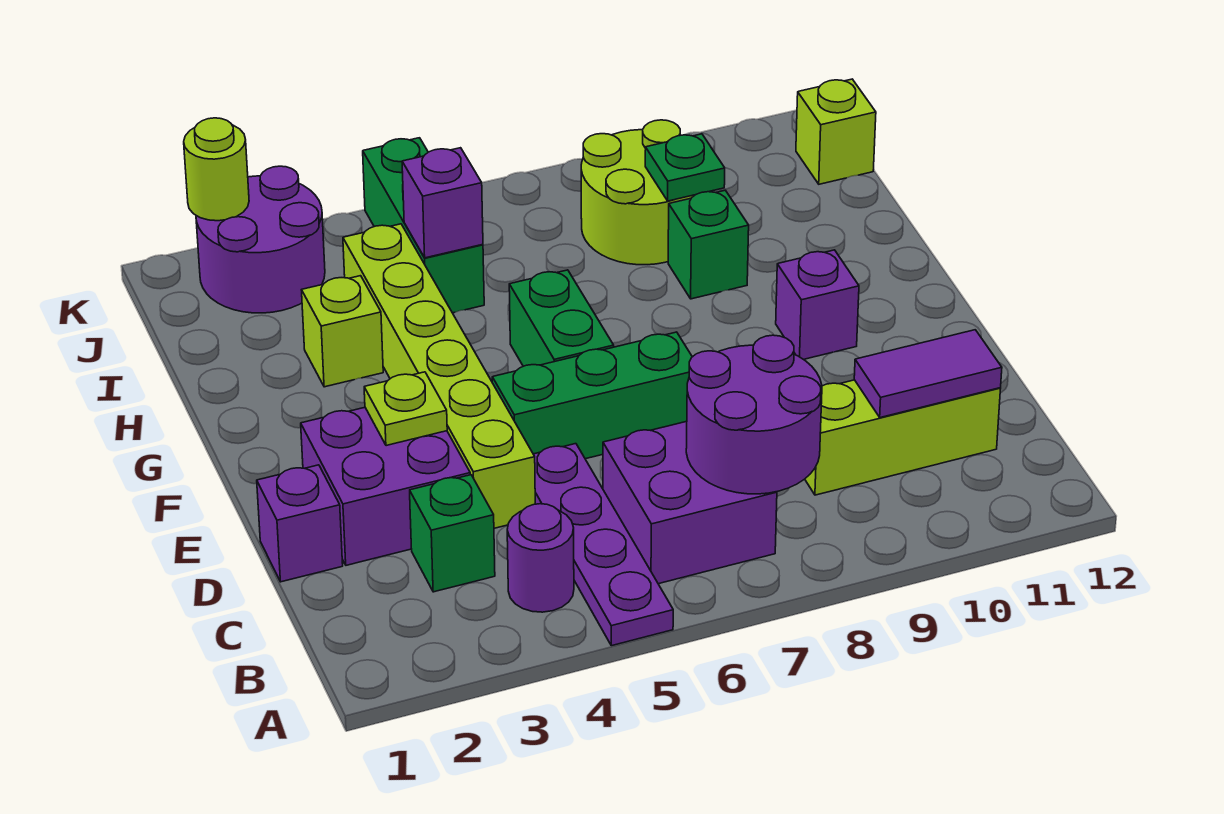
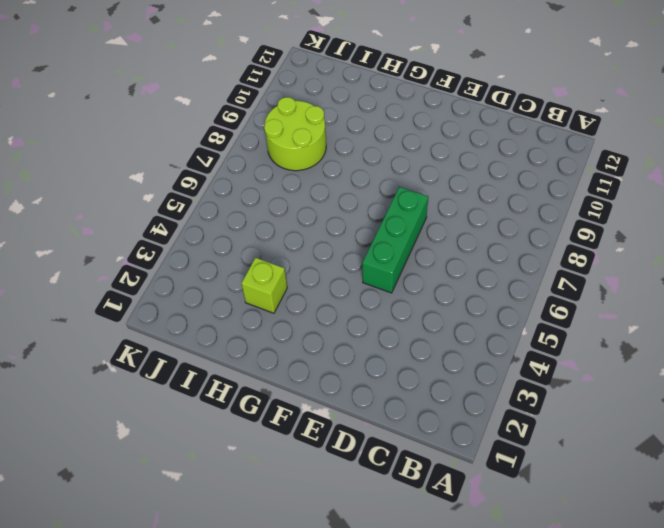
none -> purple plate A5:D5 level 1
none -> purple round brick B4 level 1
none -> purple brick B6:C7 level 1

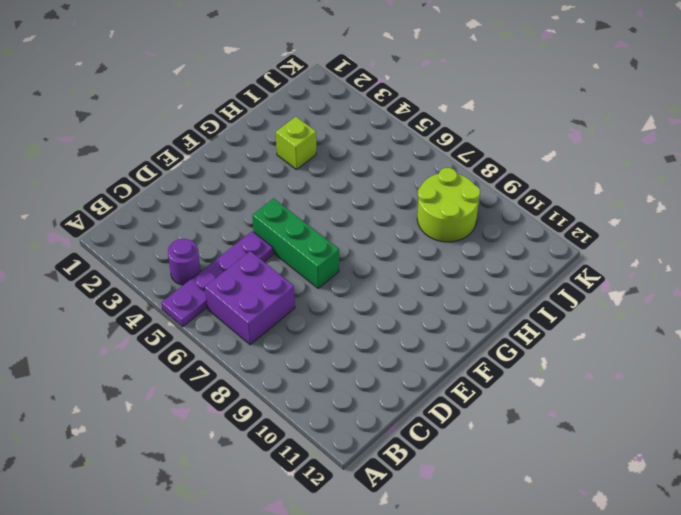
none -> green brick C3 level 1
none -> lime brick C9:C11 level 1
none -> purple brick D1 level 1

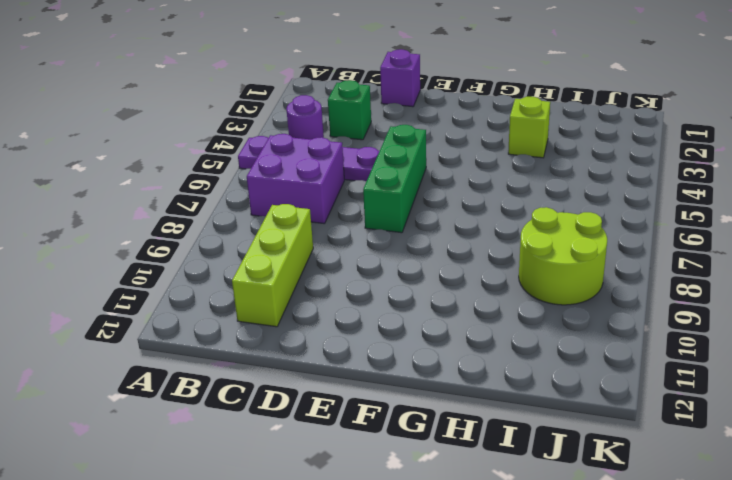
none -> purple brick D2:E3 level 1
none -> lime brick D4:I4 level 1
none -> green brick F6:G6 level 1

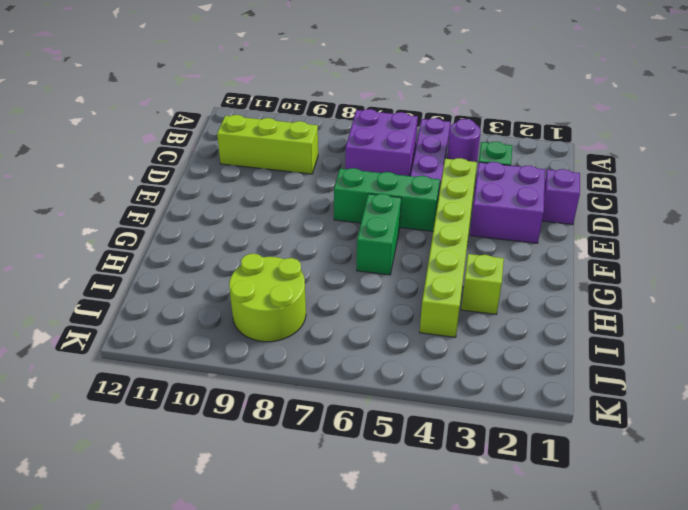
none -> purple brick F10 level 1
none -> green brick H9 level 1
none -> green brick I5:K5 level 1

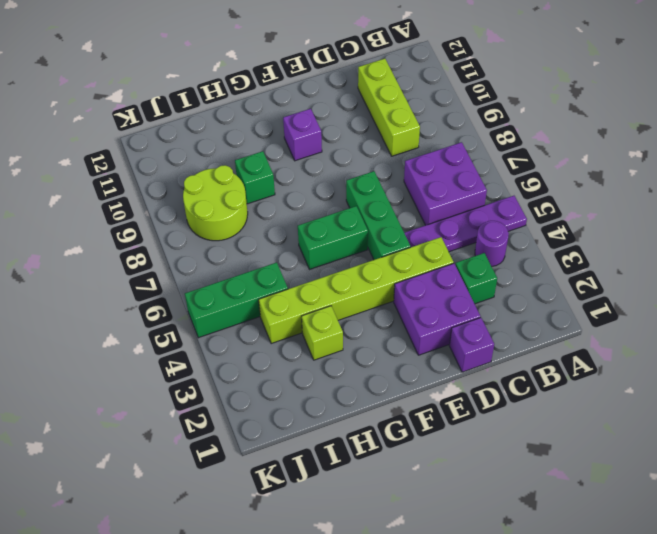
none -> purple round brick J2:K3 level 1
none -> lime brick J12 level 1
none -> purple round brick B7:C8 level 2

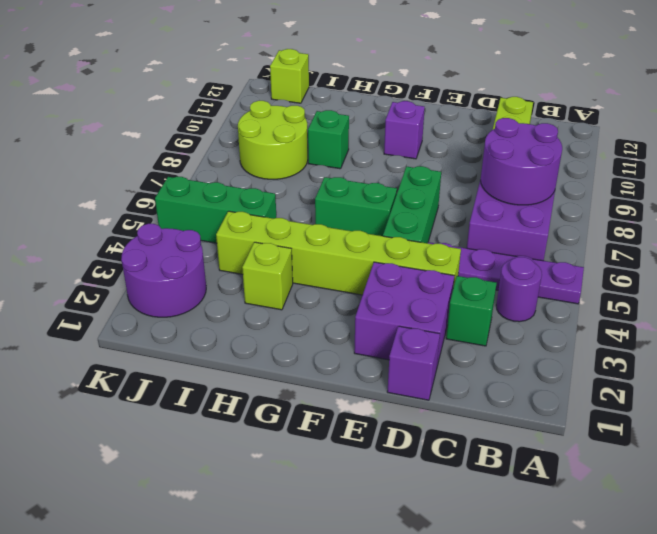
none -> purple tile C10:C11 level 2
none -> lime plate E3 level 2
none -> purple brick I5 level 2

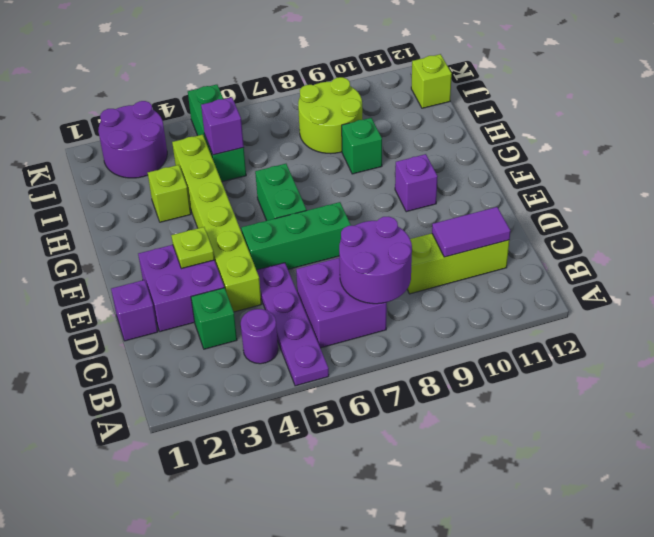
none -> green plate I9 level 2
none -> lime round brick K2 level 2

